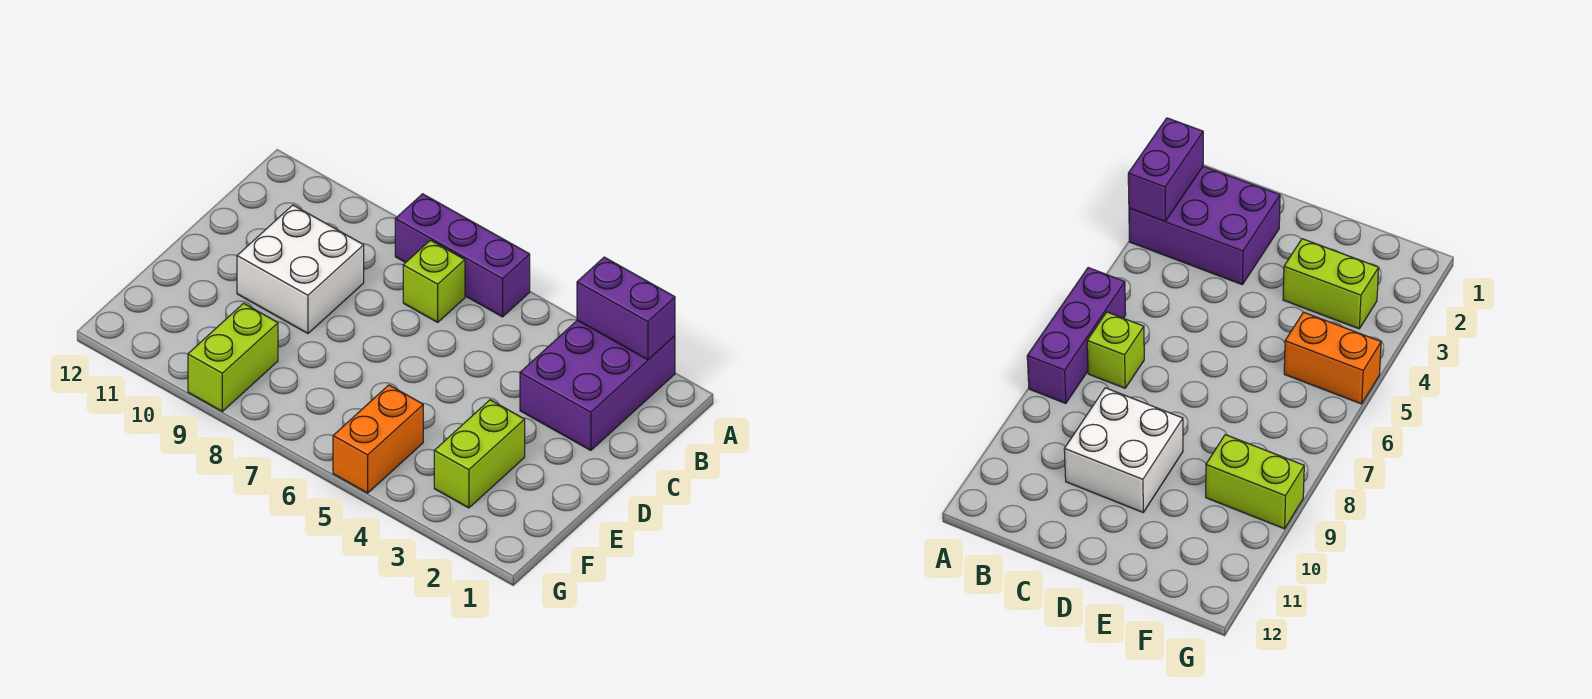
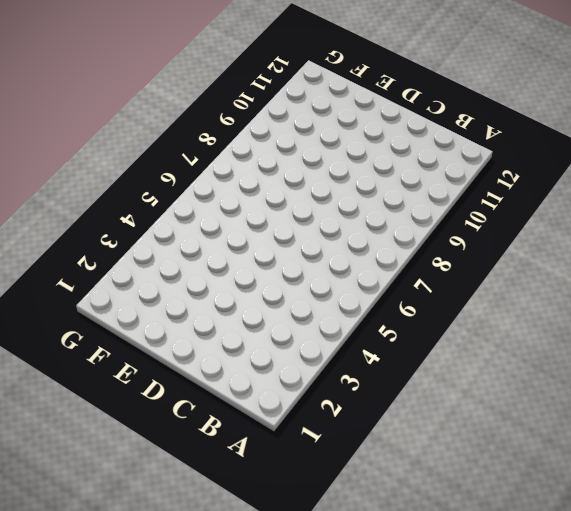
none -> purple brick A2:C3 level 1
none -> purple brick A6:A8 level 1

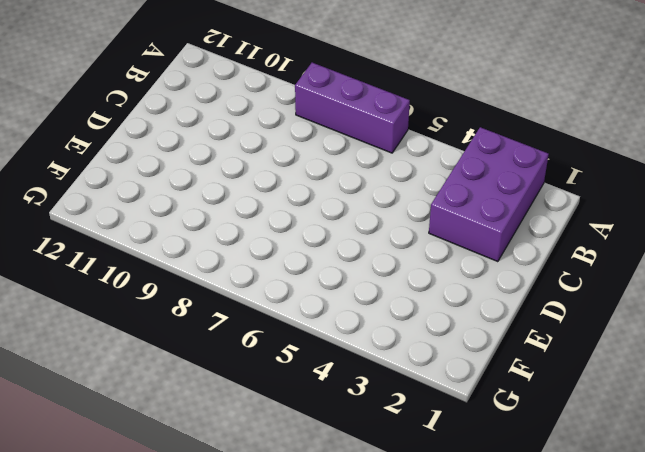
none -> lime brick B7 level 1
none -> white brick C9:D10 level 1

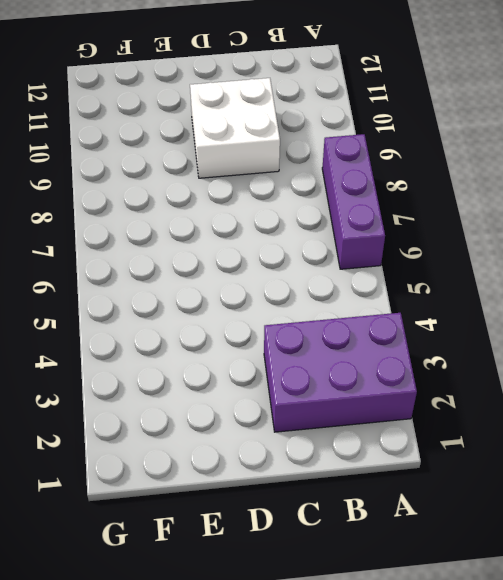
none -> lime brick B7 level 1
none -> lime brick E3:F3 level 1

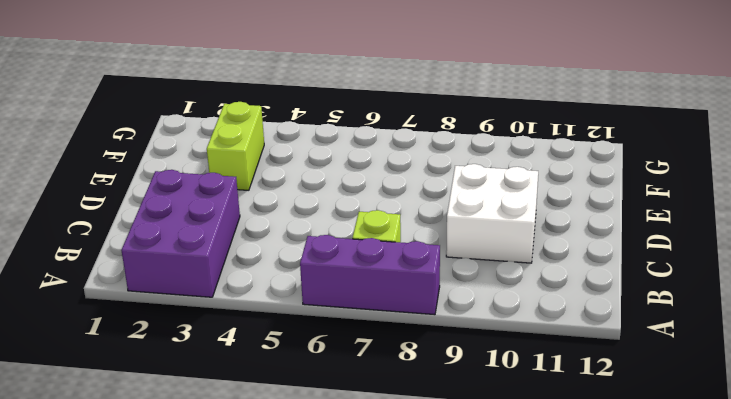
none -> orange brick F5:G5 level 1
none -> lime brick F9:G9 level 1

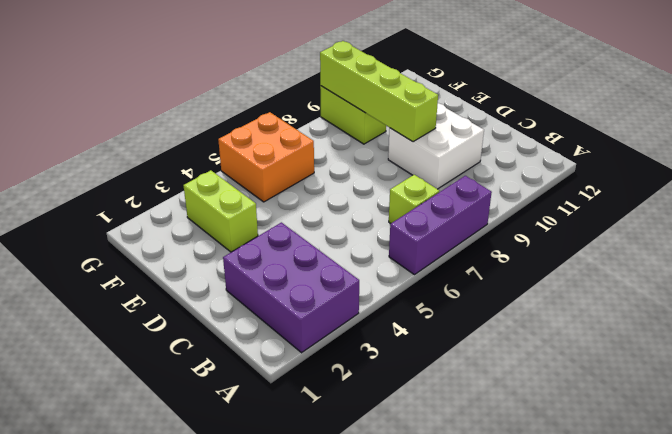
lime brick D9:G9 level 2 -> none
orange brick F5:G6 level 1 -> orange brick F5:G5 level 1
none -> purple brick A2:A3 level 2

